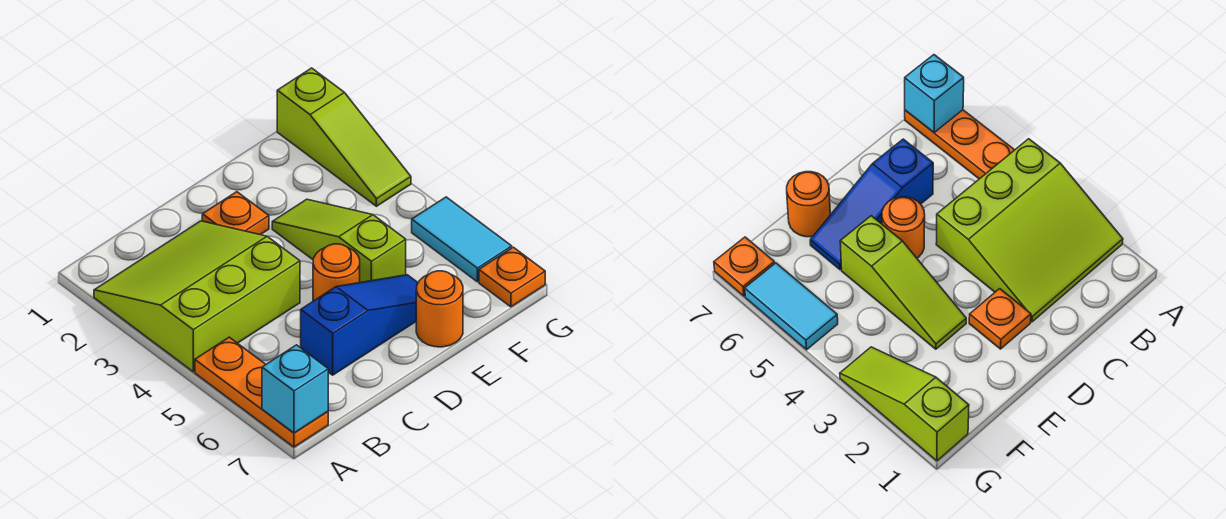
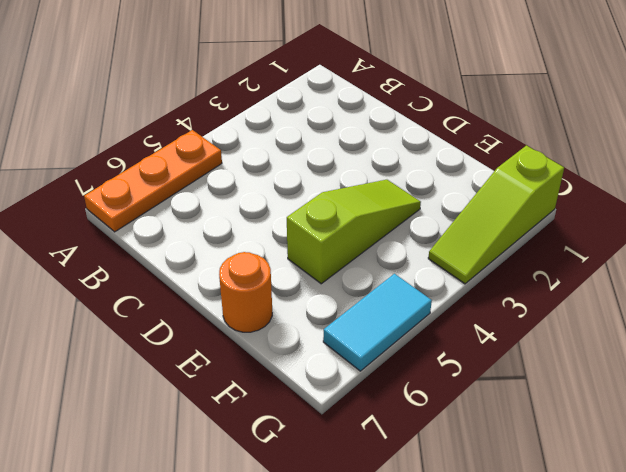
none -> lime slope A2:C4 level 1 top 4
none -> blue slope C6:E6 level 1 top C

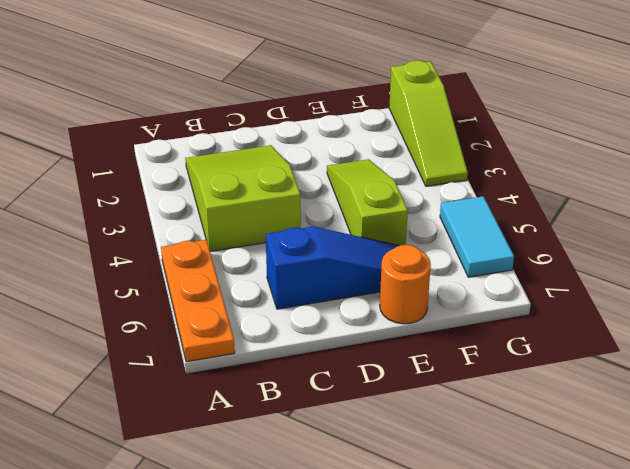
lime slope B2:C4 level 1 top 4 -> lime slope A2:C4 level 1 top 4
none -> orange plate D2 level 1
none -> orange round brick D5 level 1

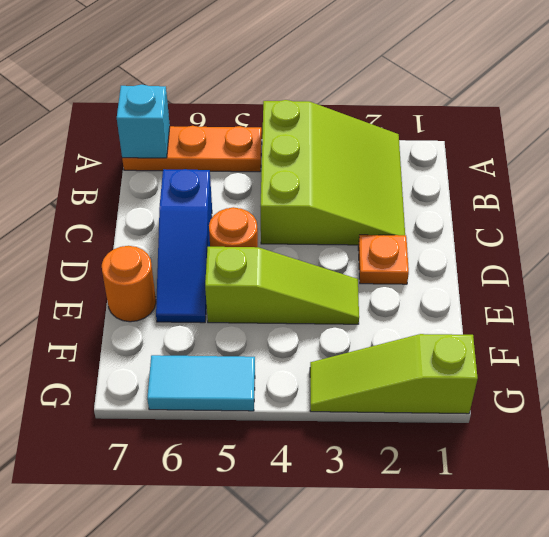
none -> orange plate G7 level 1

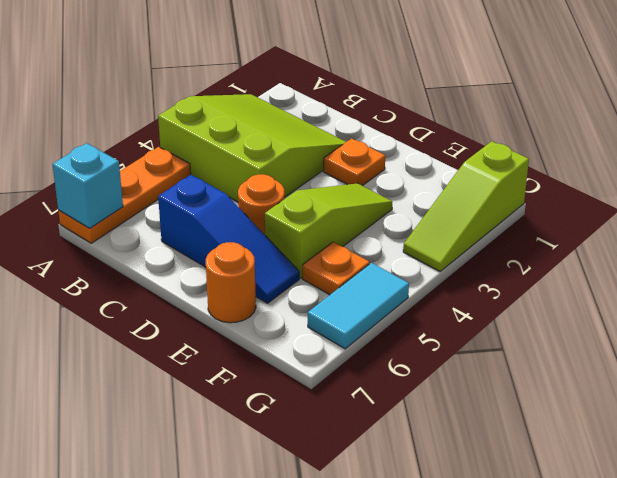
orange plate F5 level 1 -> orange plate G7 level 1

